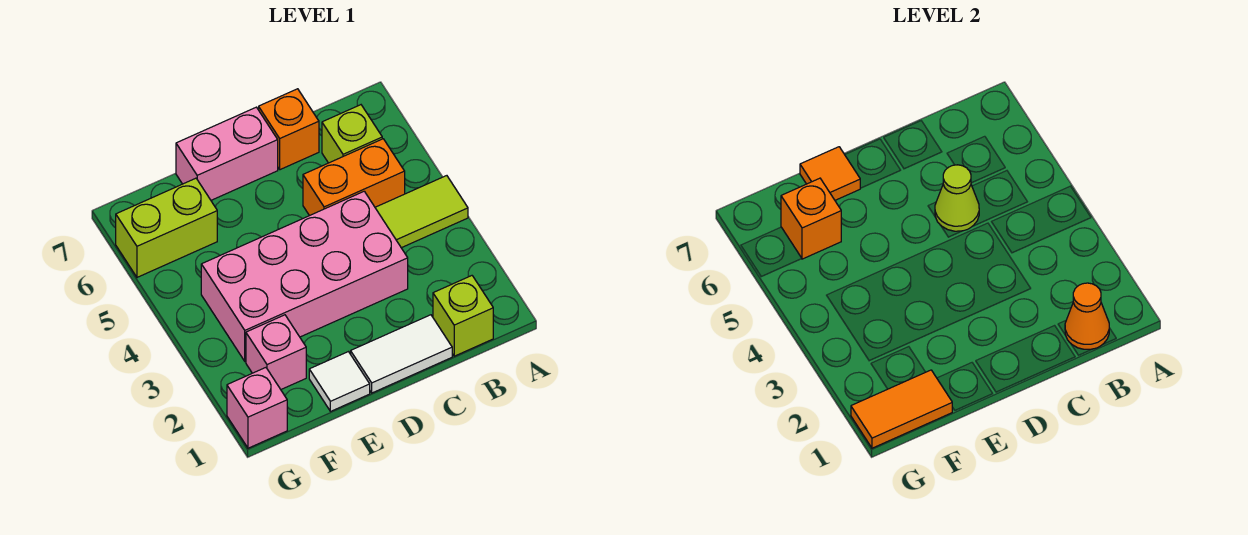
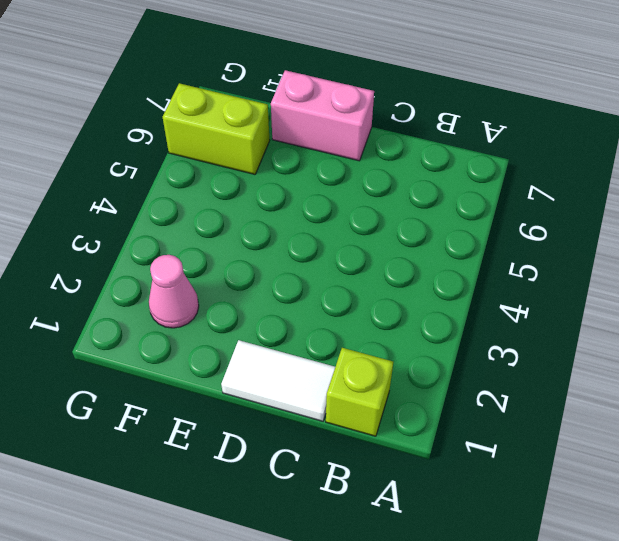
pink cone F2 level 1 -> pink brick F2 level 1
none -> lime tile A4:B4 level 1
none -> orange brick B5:C5 level 1
none -> lime brick B6 level 1

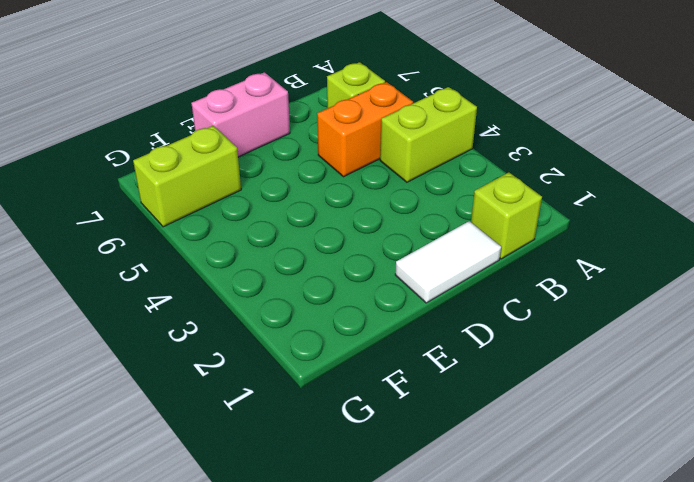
lime brick A4:B4 level 1 -> lime tile A4:B4 level 1
none -> pink brick C3:F4 level 1
none -> orange brick C7 level 1
none -> white tile E1 level 1

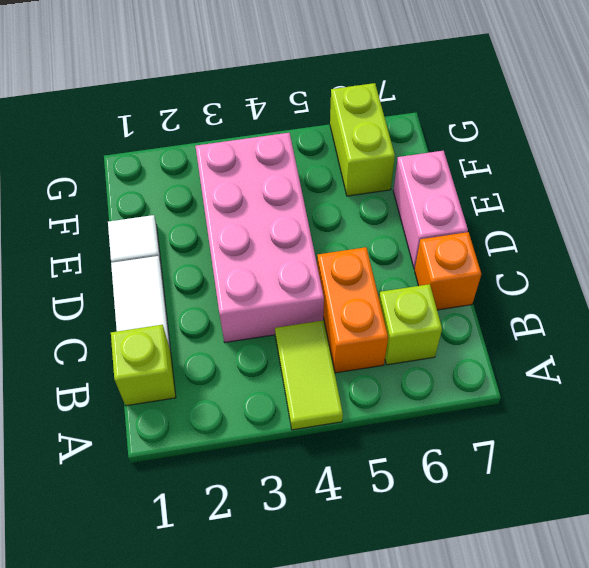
none -> pink brick F2 level 1
none -> pink brick G1 level 1
none -> orange cone B1 level 2

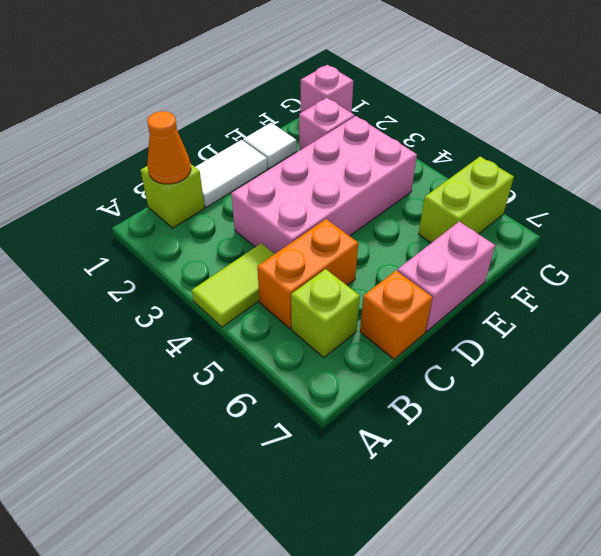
none -> lime cone C5 level 2
none -> orange tile E7 level 2
none -> orange tile F1:G1 level 2

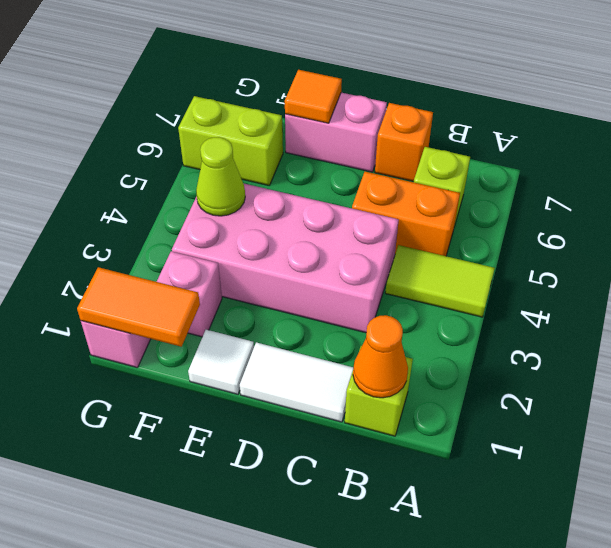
lime cone F4 level 2 -> lime cone C5 level 2
none -> orange brick F6 level 2

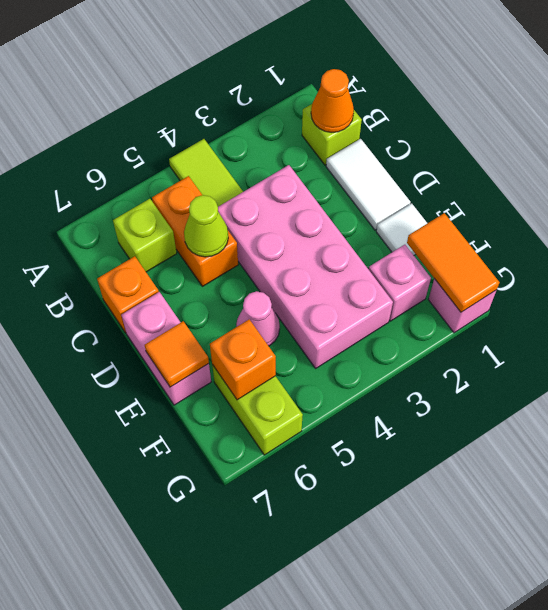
pink cone E5 level 1 -> none

